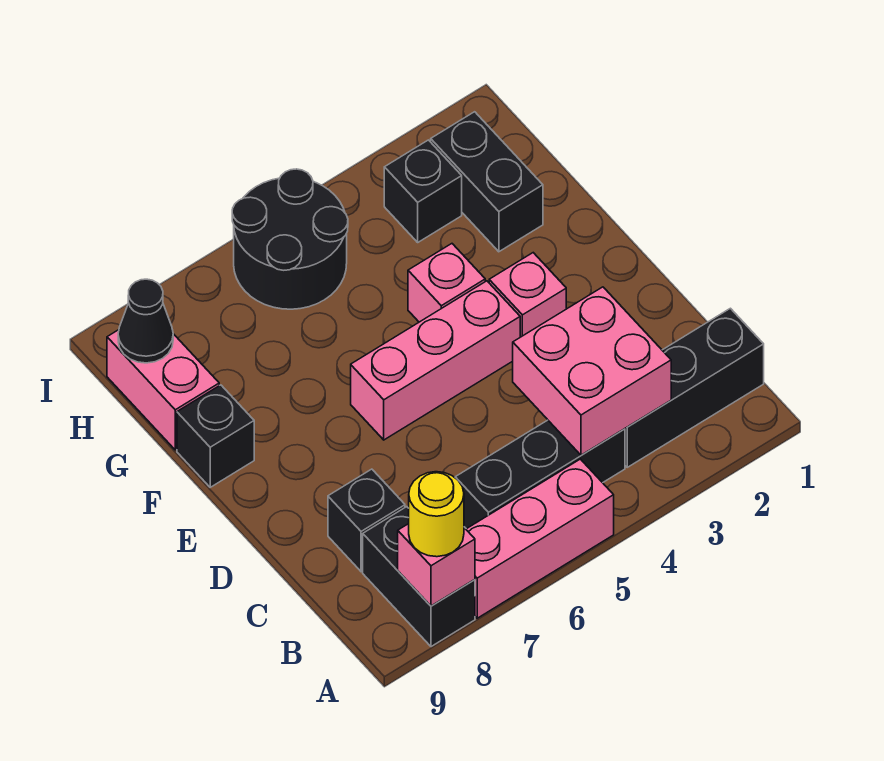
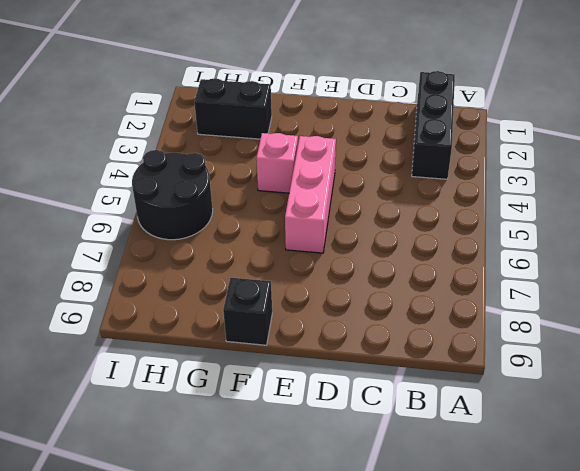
none -> pink brick A5:A7 level 1
none -> black brick A8:B8 level 1
none -> black brick B4:B6 level 1

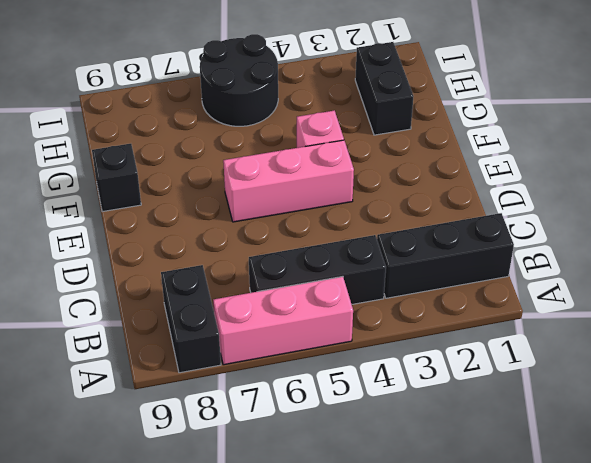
none -> black brick C8 level 1
none -> pink brick E3 level 1
none -> pink brick G9:H9 level 1

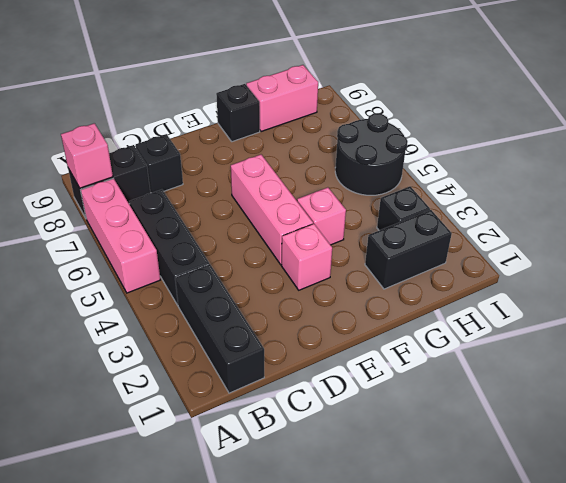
none -> pink brick B3:C4 level 2
none -> black cone H9 level 2
none -> yellow round brick A8 level 3

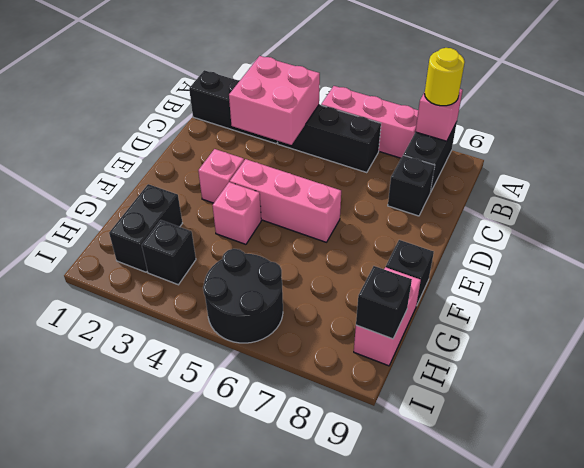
black brick H9 level 2 -> black cone H9 level 2

